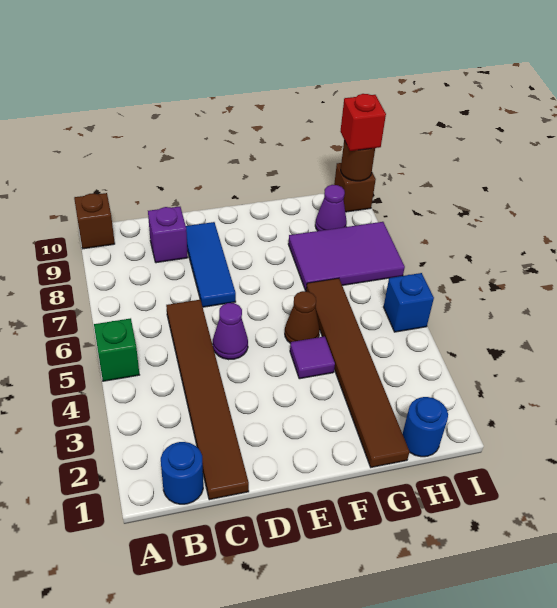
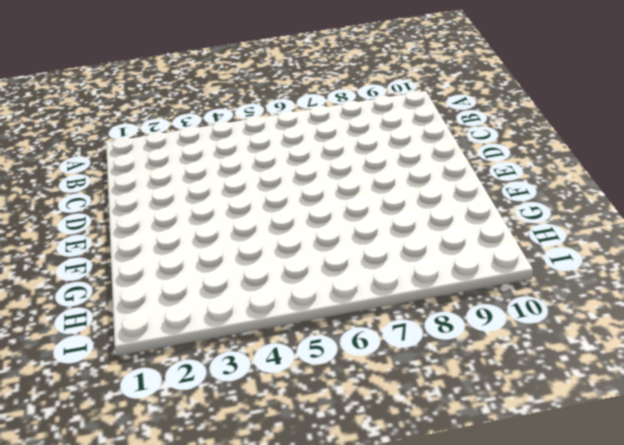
none -> green brick A5 level 1
none -> brown brick A10 level 1
none -> blue round brick B1 level 1

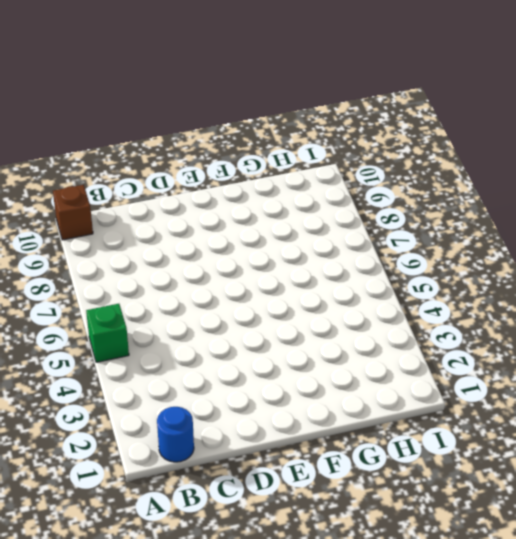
none -> brown tile C1:C6 level 1
none -> purple brick C9 level 1
none -> purple cone D5 level 1

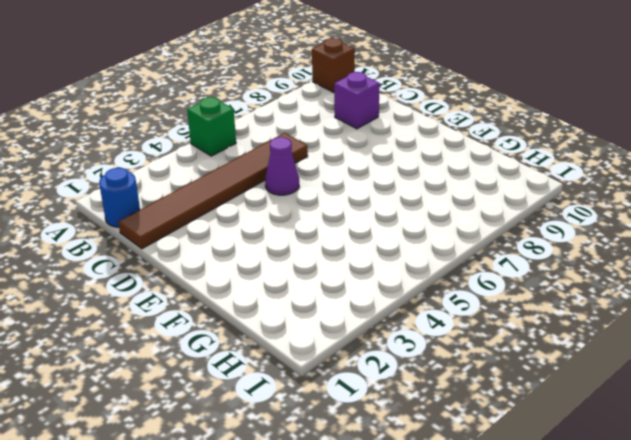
none -> blue tile D7:D9 level 1
none -> purple tile F4 level 1
none -> brown cone F5 level 1

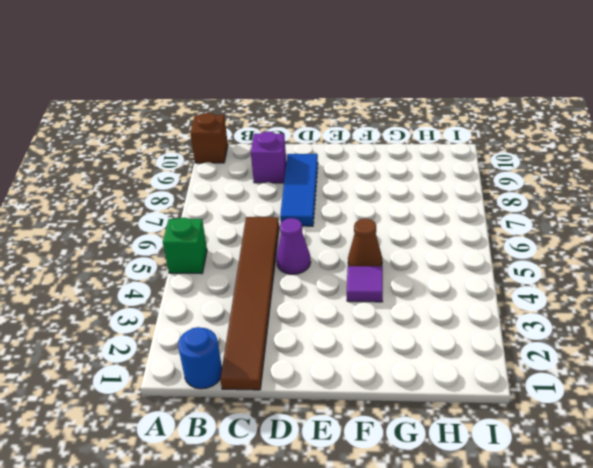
none -> brown tile G1:G6 level 1
none -> purple tile G7:I8 level 1
none -> blue round brick H1 level 1

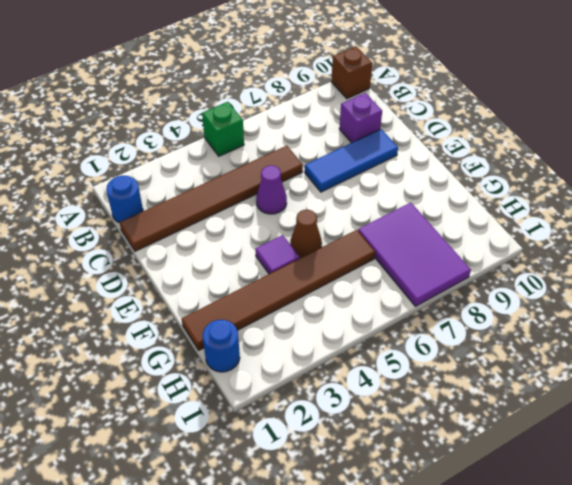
none -> purple cone H9 level 1
none -> blue brick I5 level 1
none -> brown brick I10 level 1

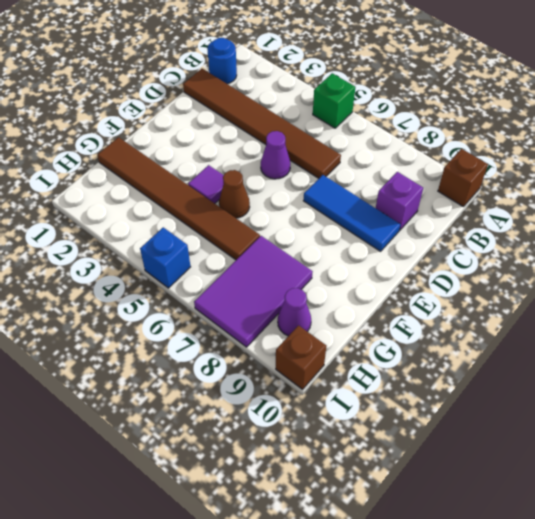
none -> blue round brick H1 level 1
none -> brown round brick I10 level 2
none -> red brick I10 level 3

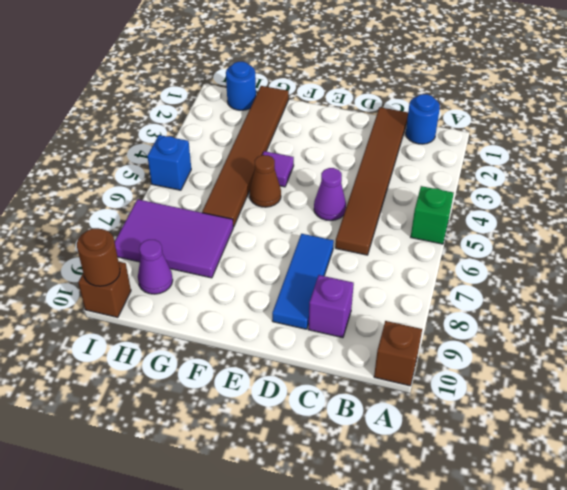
none -> red brick I10 level 3

